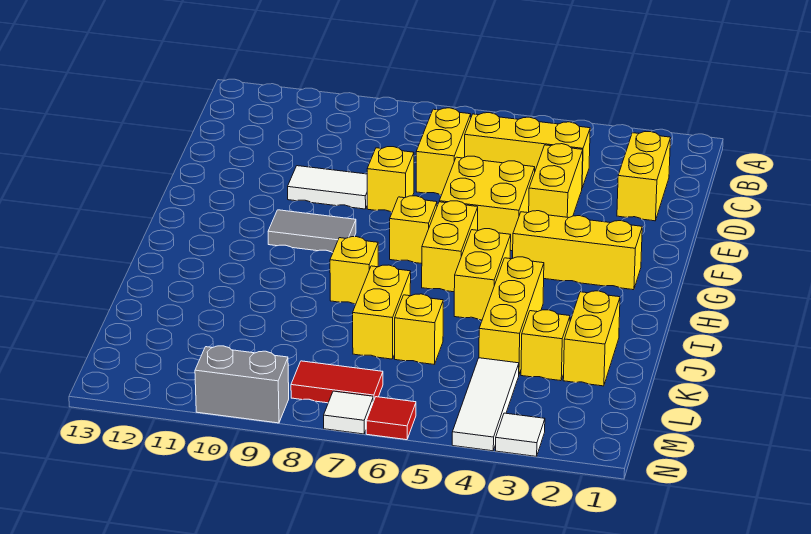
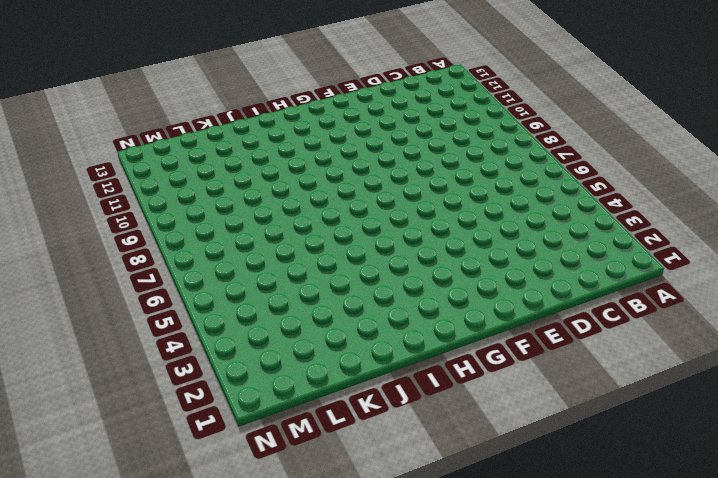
none -> yellow brick C2:D2 level 1
none -> yellow brick C4:C6 level 1
none -> yellow brick C7:D7 level 1

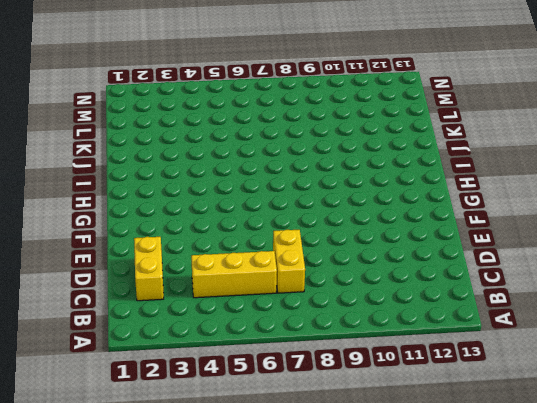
none -> yellow brick D4:E4 level 1
none -> yellow brick E5:F6 level 1
none -> yellow brick E8 level 1

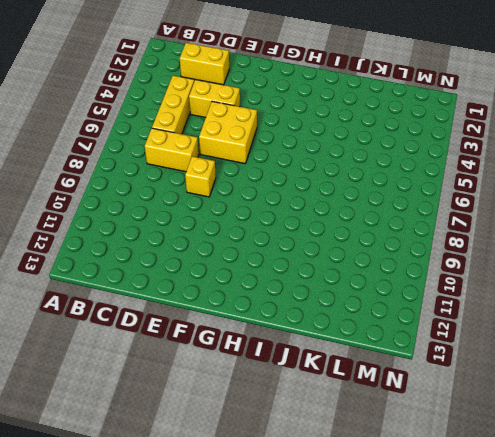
none -> white tile E9:E10 level 1
none -> yellow brick G2:G4 level 1
none -> yellow brick G6:H6 level 1

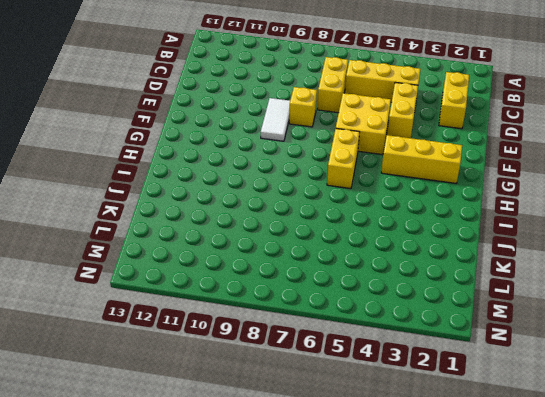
white tile E9:F9 level 1 -> white tile E9:E10 level 1
none -> yellow brick G7 level 1
none -> grey tile G9:G10 level 1
none -> yellow brick H5:I5 level 1

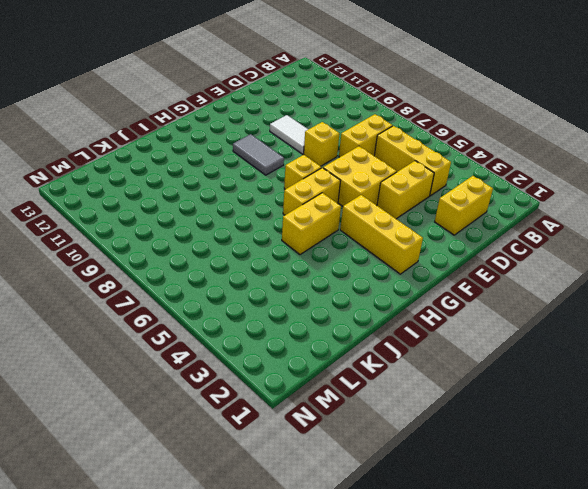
none -> yellow brick I4:K4 level 1
none -> yellow brick I8 level 1
none -> yellow brick J2:K2 level 1

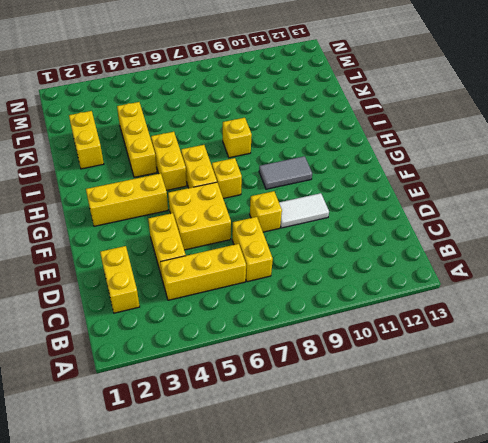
none -> yellow brick J7:K7 level 1
none -> yellow brick K3 level 1
none -> yellow brick K6 level 1

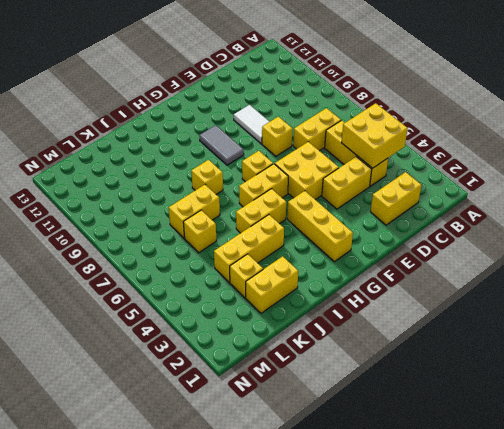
yellow brick B4:C5 level 2 -> none
none -> white tile L4:N4 level 1
none -> red tile M7:M8 level 1
none -> white tile N3 level 1

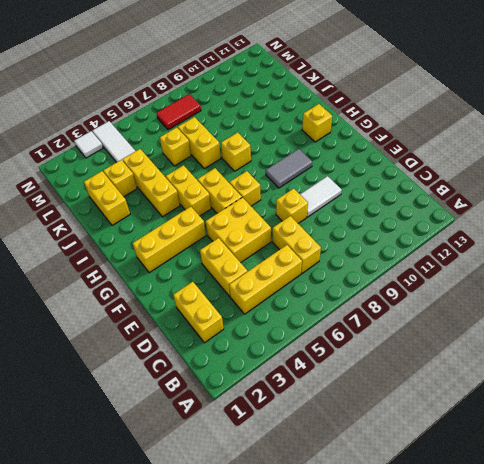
yellow brick H12 level 1 -> none
none -> red tile N6 level 1
none -> white tile N7 level 1
none -> grey brick N9:N10 level 1

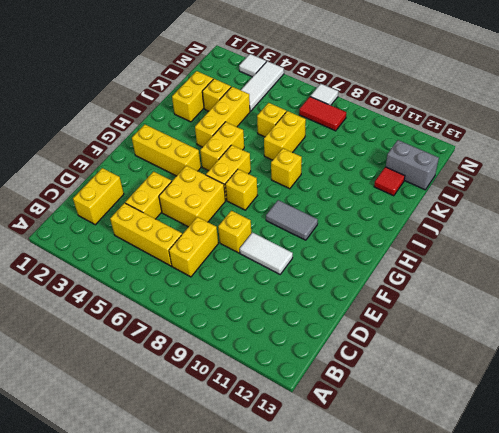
red tile K12 level 1 -> red tile N6 level 1
grey brick L12:L13 level 1 -> grey brick N9:N10 level 1

